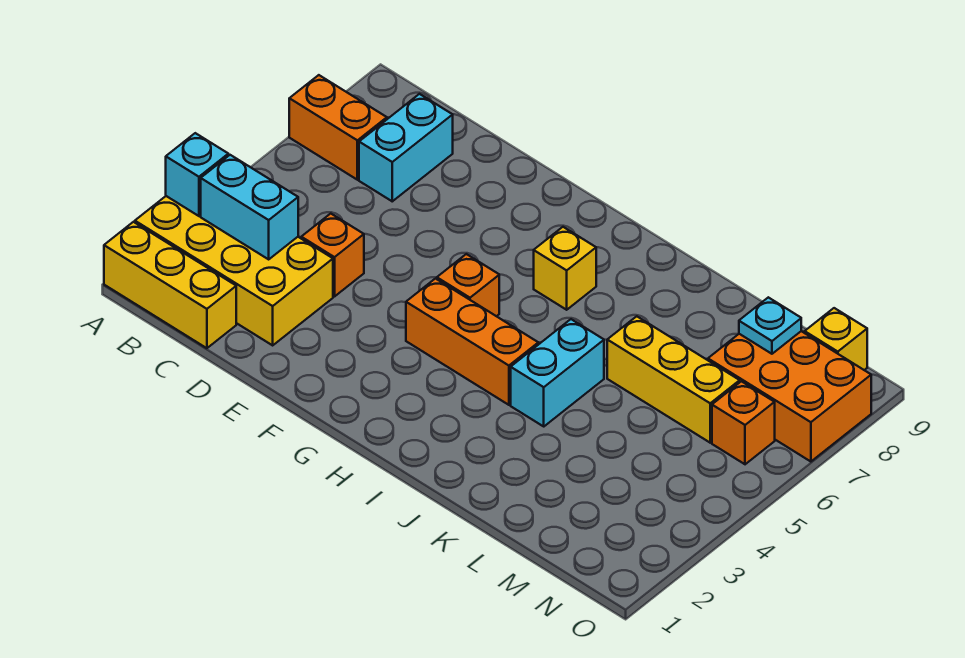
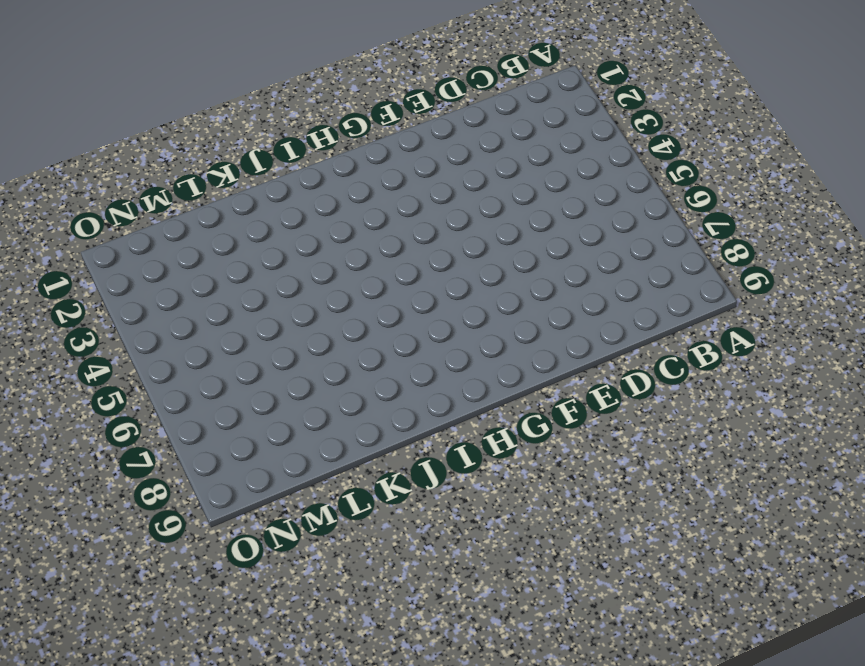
none -> yellow brick A1:C1 level 1
none -> yellow brick A2:D3 level 1
none -> orange brick A7:B7 level 1

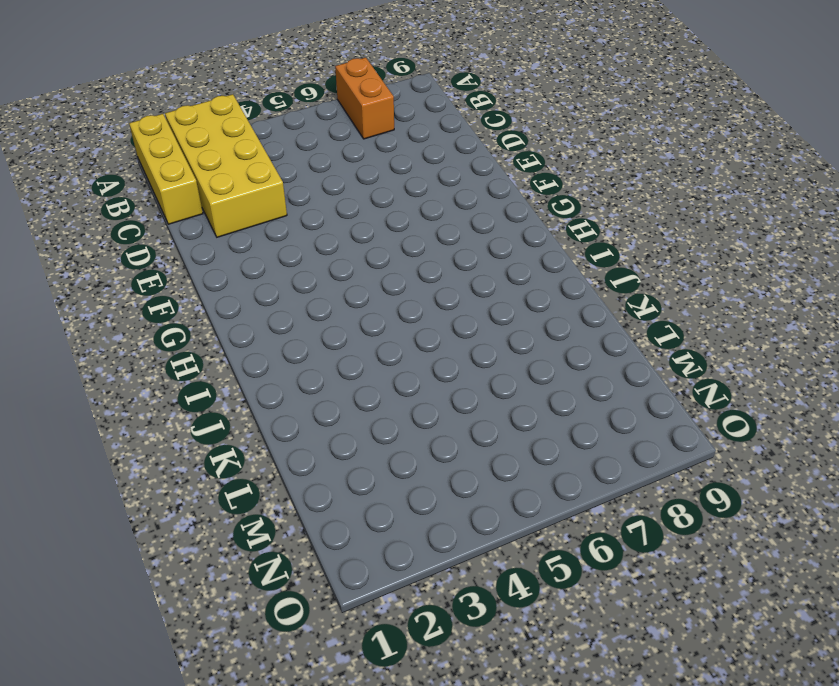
none -> cyan brick C7:C8 level 1
none -> orange brick D4 level 1
none -> orange brick G4:I4 level 1

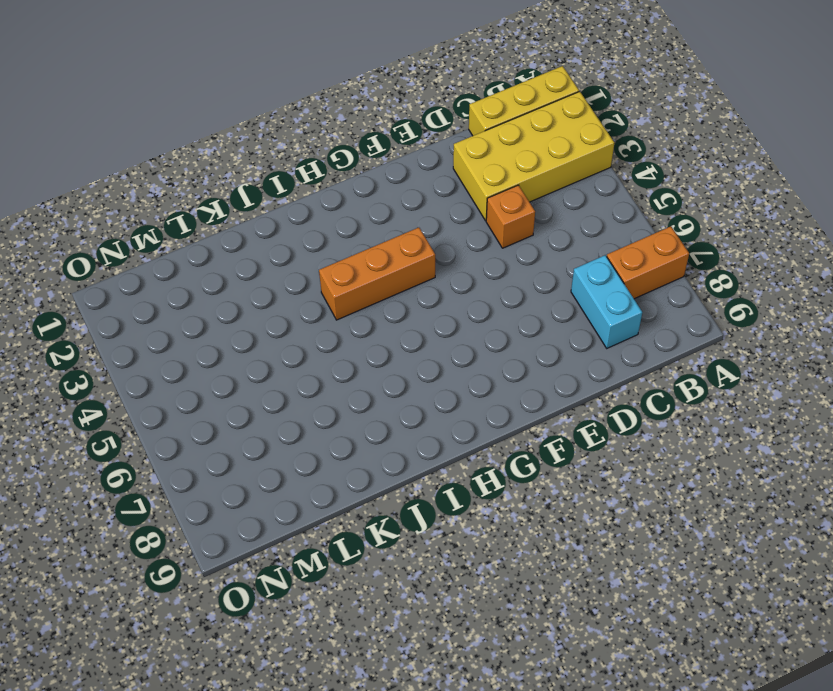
none -> orange brick G5 level 1
none -> yellow brick H7 level 1
none -> cyan brick J4:J5 level 1

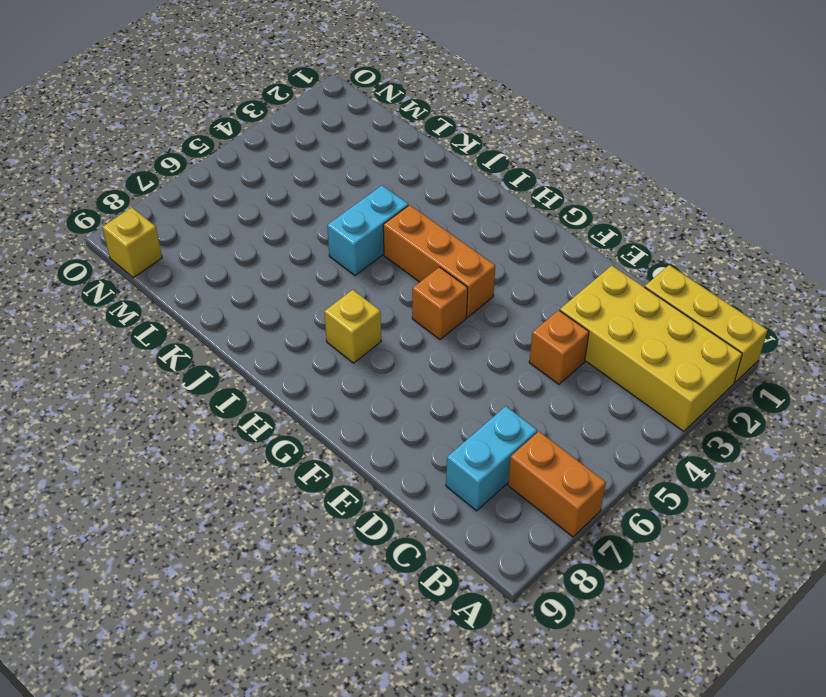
none -> yellow brick K6:M6 level 1
none -> orange brick M7:O8 level 1
none -> orange brick N6 level 1

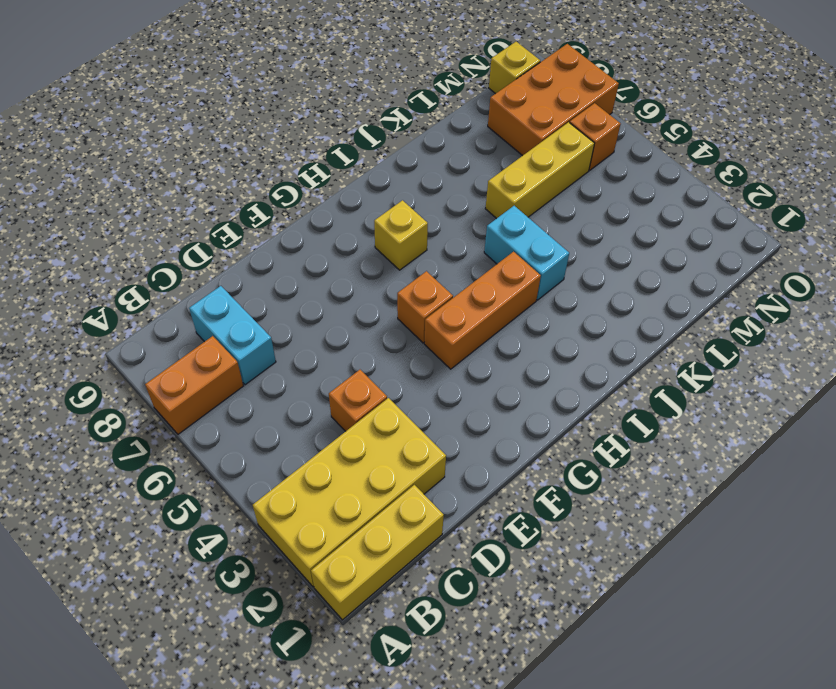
none -> cyan brick A3 level 2
none -> cyan brick B3:C3 level 2
none -> cyan plate M8 level 2

